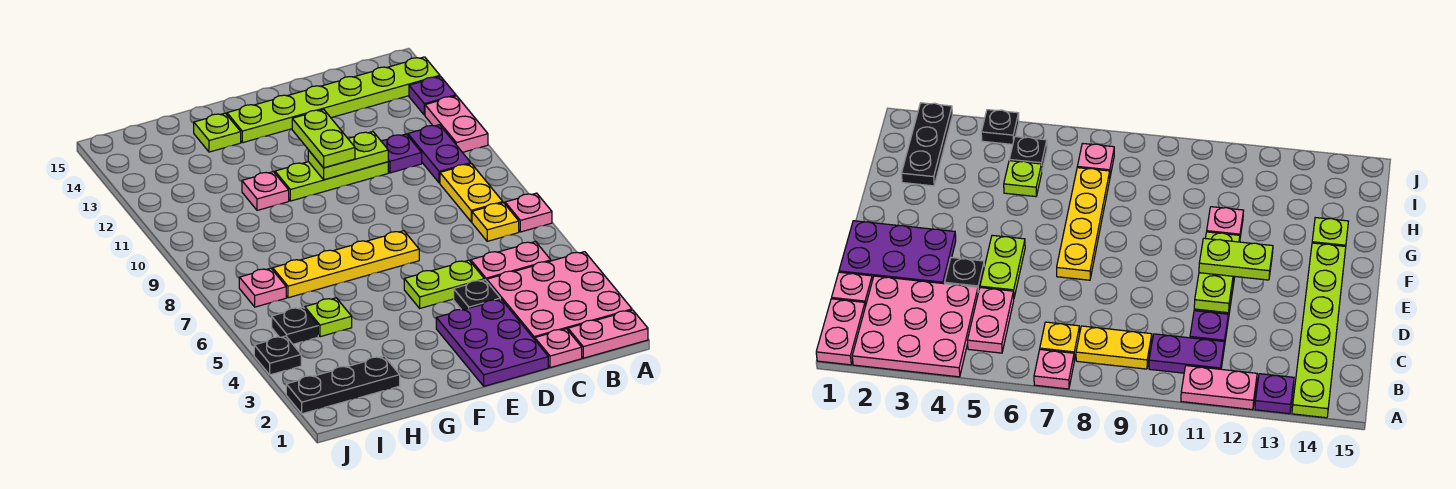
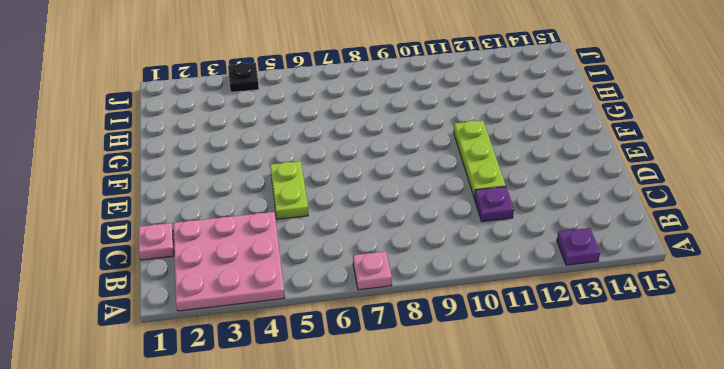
none -> pink plate A1:B1 level 1
none -> pink plate A11:A12 level 1
none -> lime plate A14:F14 level 1

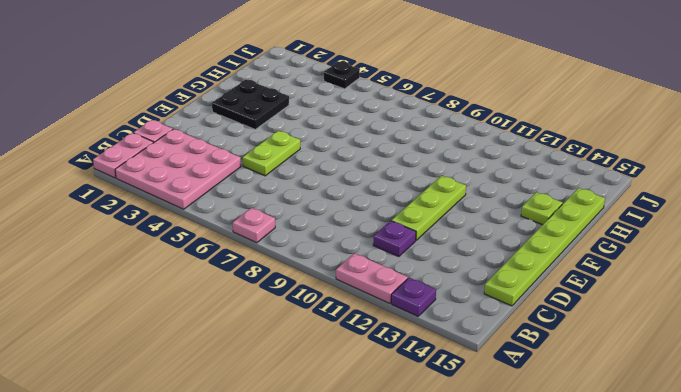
lime plate C15:H15 level 1 -> lime plate A14:F14 level 1
black plate F2:G3 level 1 -> none
none -> pink plate B5:C5 level 1
none -> yellow plate B7 level 1
none -> yellow plate B8:B9 level 1

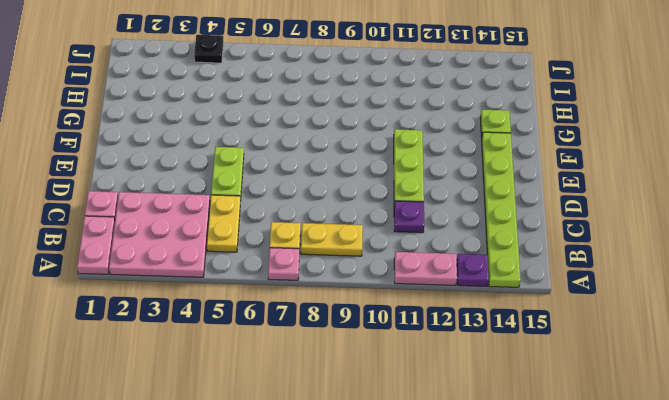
yellow plate B5:C5 level 1 -> pink plate B5:C5 level 1
none -> purple plate B10:B11 level 1
none -> purple plate D1:E3 level 1
none -> black plate D4 level 1

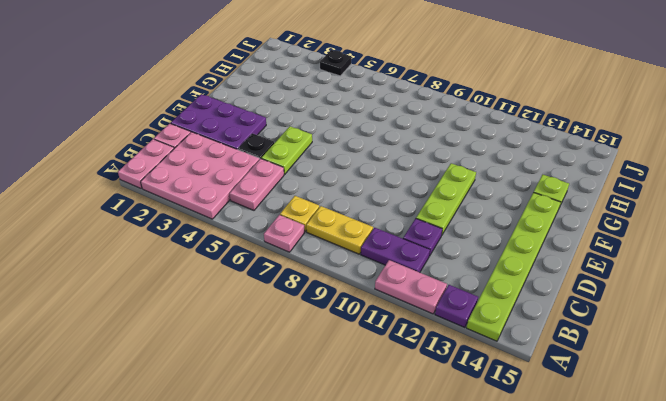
none -> yellow plate E7:H7 level 1
none -> pink plate G11 level 1
none -> black plate H2:J2 level 1

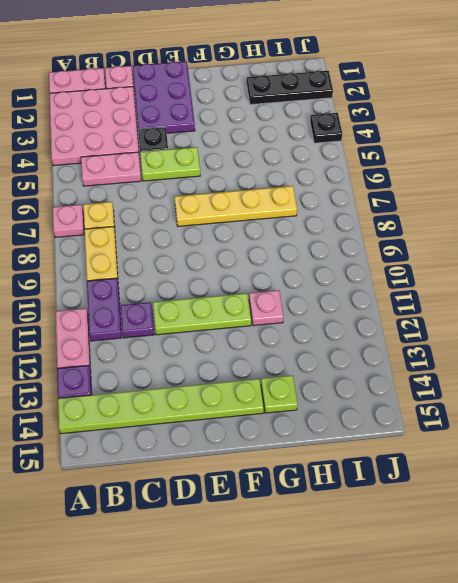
none -> lime plate H5 level 1
none -> black plate I5 level 1
none -> pink plate I7 level 1

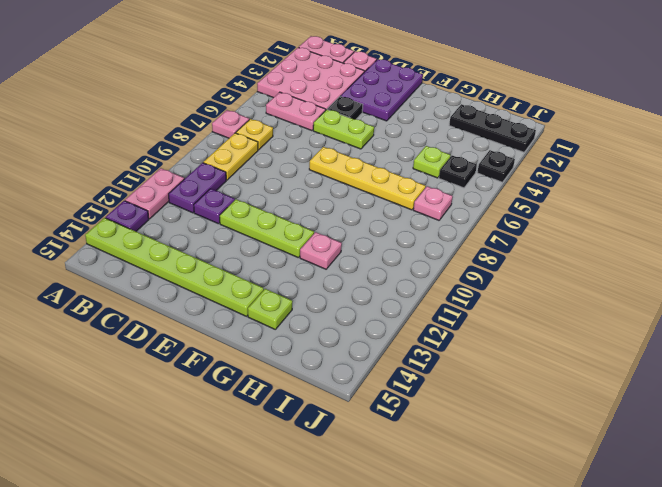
none -> lime plate D11:E11 level 2
none -> lime plate E11:E12 level 3

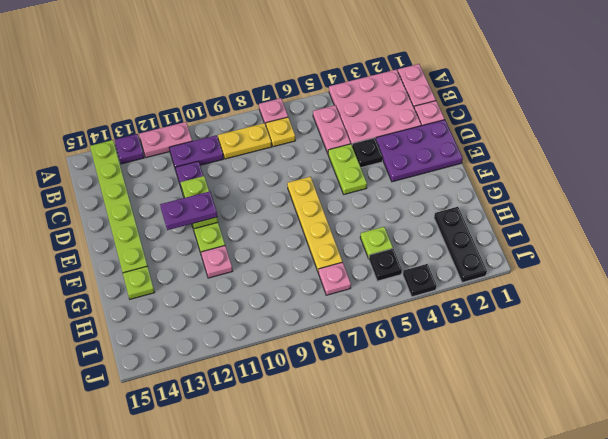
purple plate E11:E12 level 3 -> lime plate E11:E12 level 3

